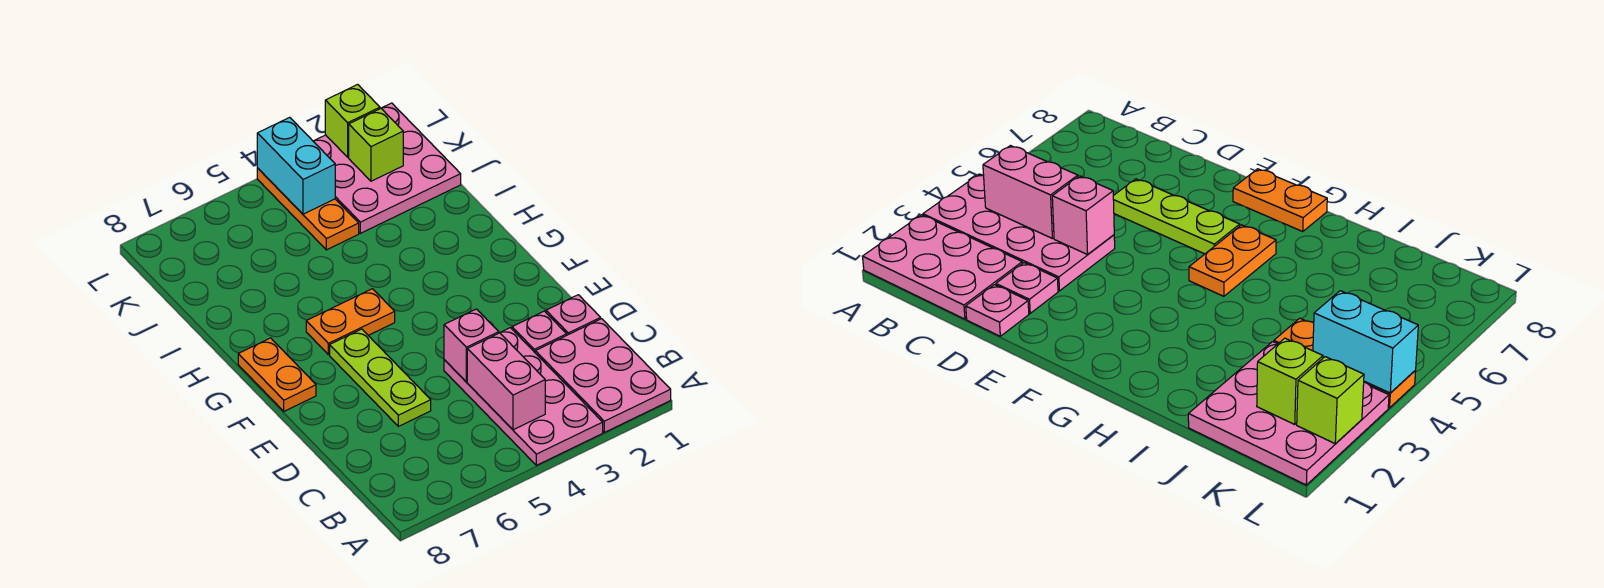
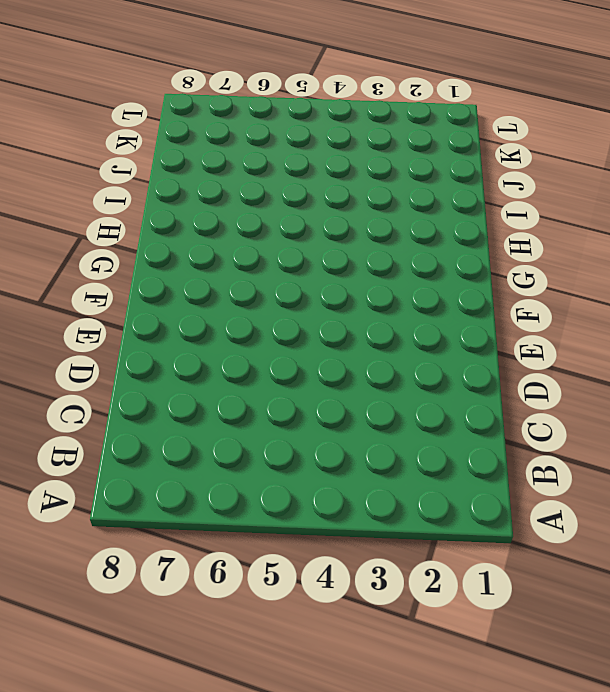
none -> pink plate A1:C2 level 1
none -> pink plate A3:D4 level 1
none -> pink plate D1 level 1

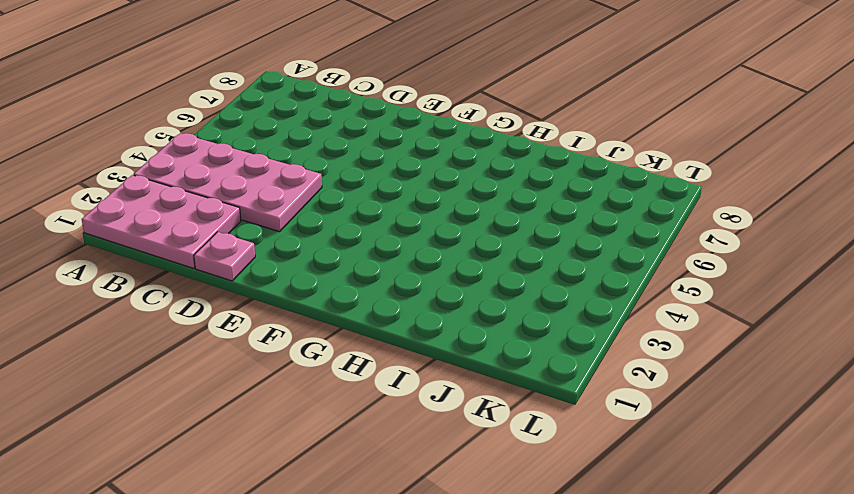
none -> pink plate D2 level 1
none -> lime plate D6:F6 level 1
none -> orange plate F8:G8 level 1

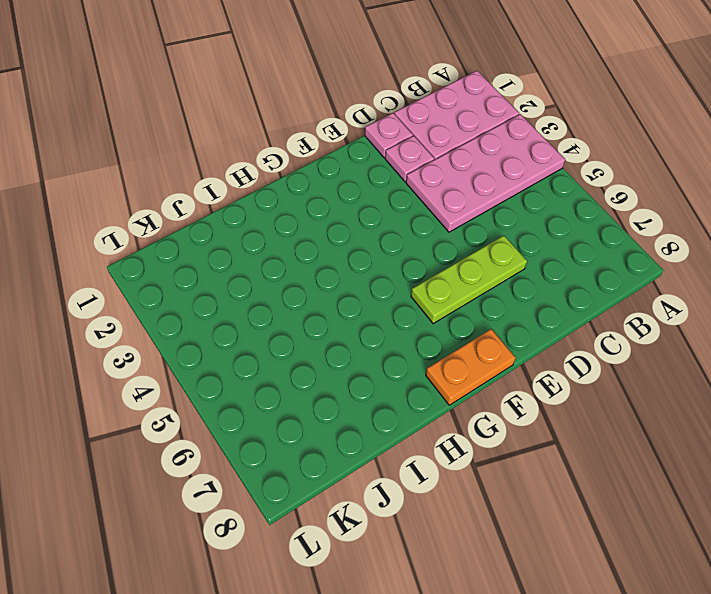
none -> orange plate G5:G6 level 1
none -> pink plate J1:L3 level 1
none -> orange plate J4:L4 level 1

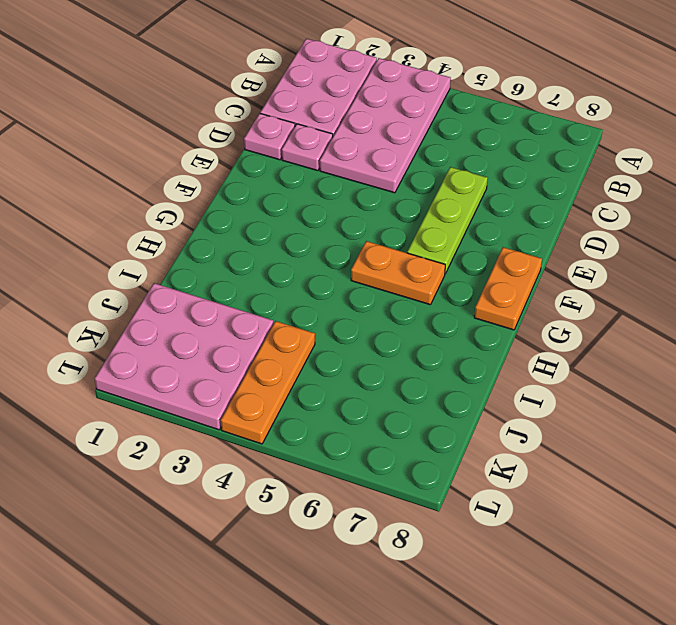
none -> pink brick B4:C4 level 2
none -> pink brick D4 level 2
none -> lime brick K2 level 2

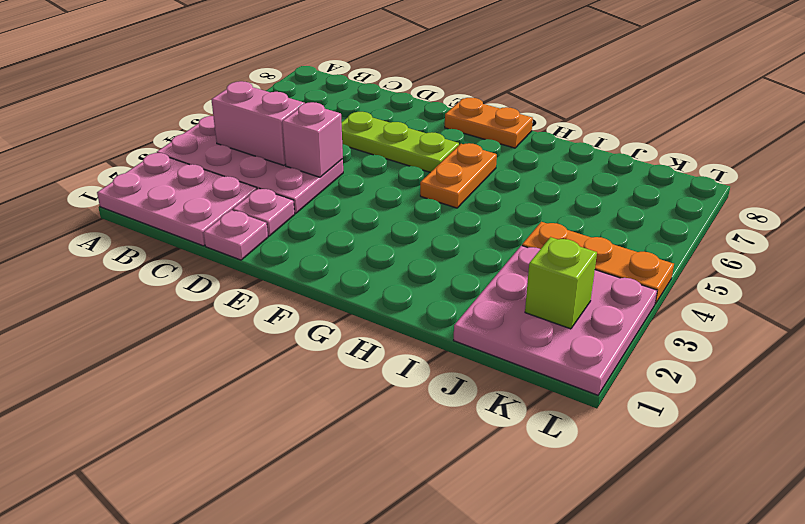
none -> cyan brick K4:L4 level 2
none -> lime brick L2 level 2

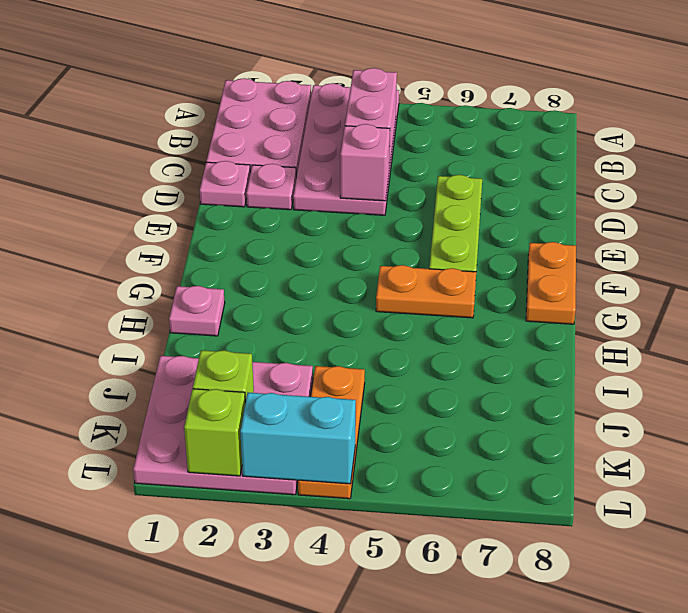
pink plate H1 level 1 -> none
cyan brick L3:L4 level 2 -> cyan brick K4:L4 level 2

